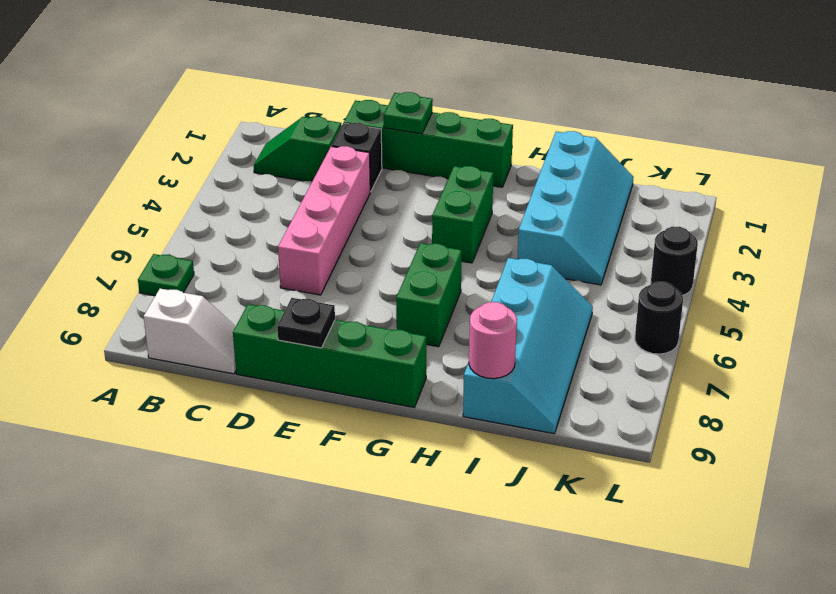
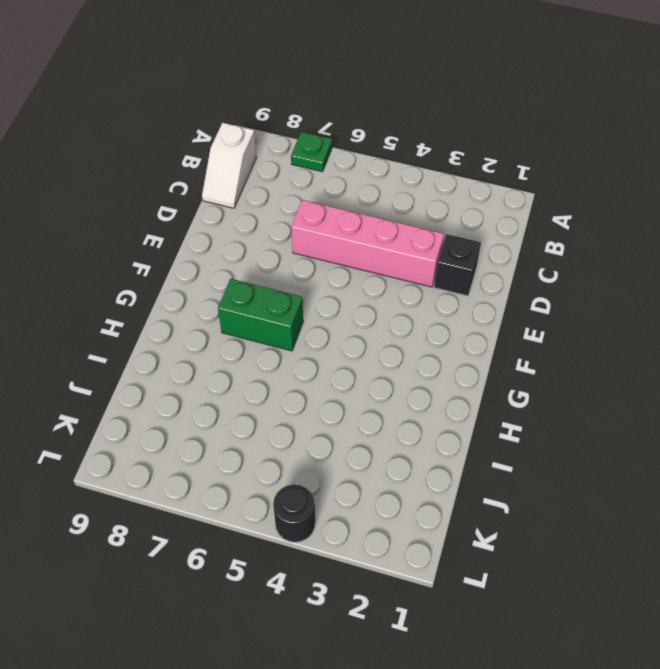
none -> green slope B2:C2 level 1 top C
none -> green brick D1:G1 level 1
none -> green brick D9:G9 level 1

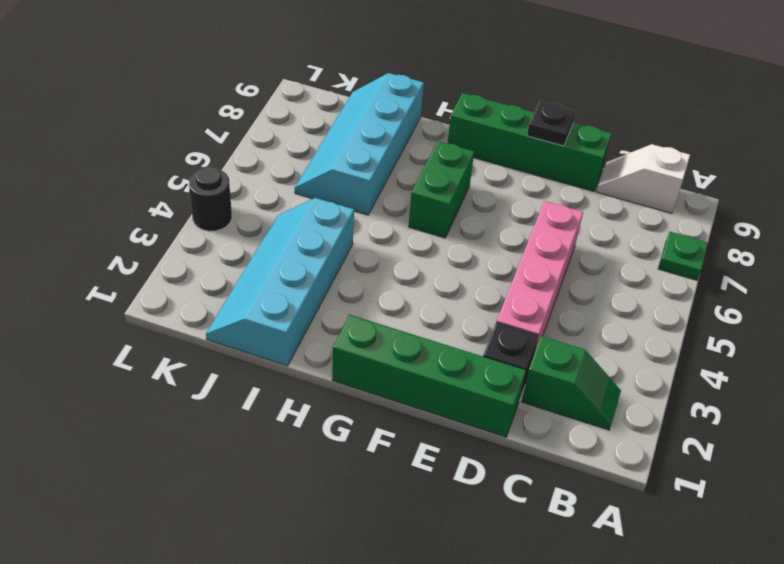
none -> green brick G3:G4 level 1
none -> black round brick L6 level 1
none -> green plate E1 level 2

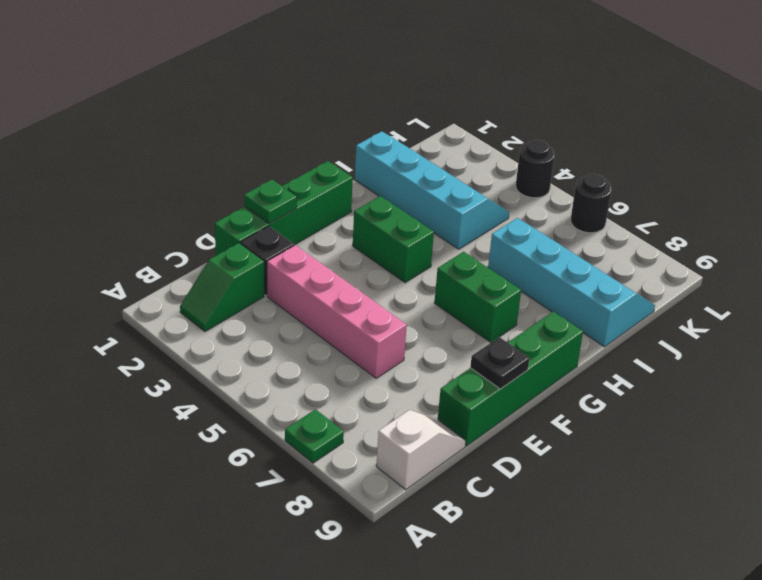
none -> pink round brick I9 level 2

